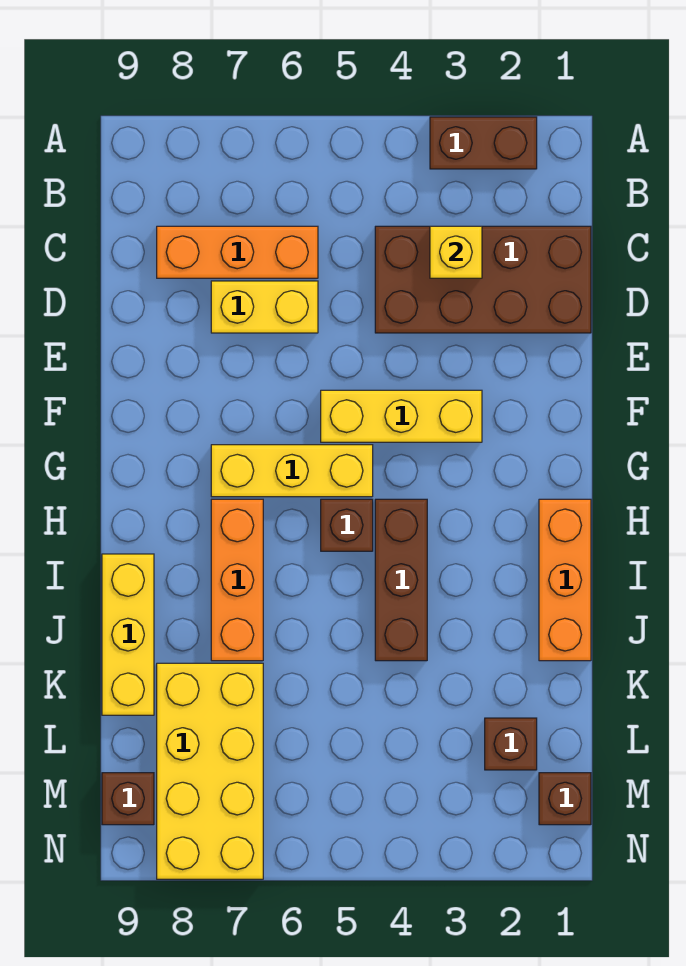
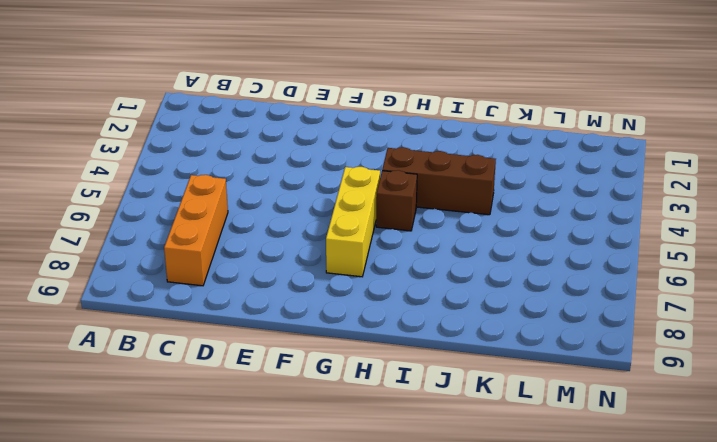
none -> brown brick A2:A3 level 1
none -> brown brick C1:D4 level 1
none -> yellow brick D6:D7 level 1

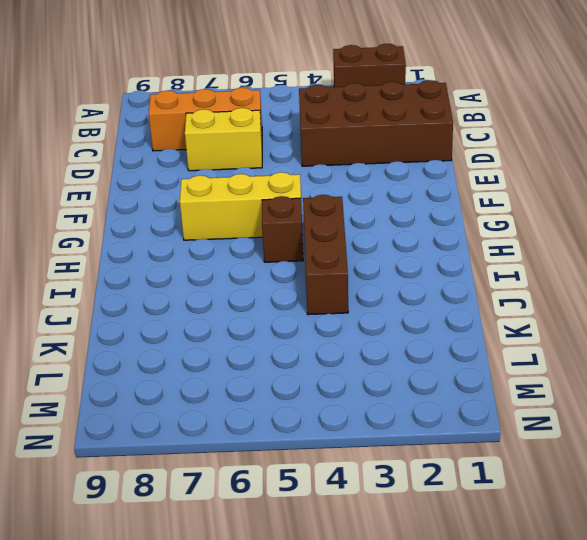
none -> yellow brick F3:F5 level 1
none -> orange brick H1:J1 level 1
none -> orange brick H7:J7 level 1

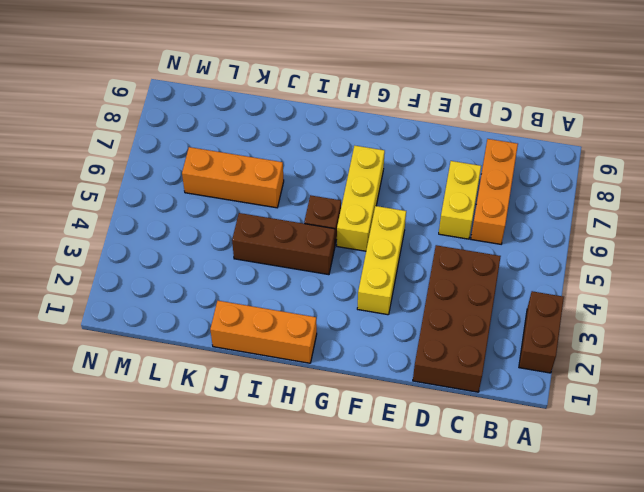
orange brick J6:L6 level 1 -> orange brick H7:J7 level 1
none -> yellow brick I9:K9 level 1
none -> yellow brick K7:N8 level 1
none -> brown brick L2 level 1

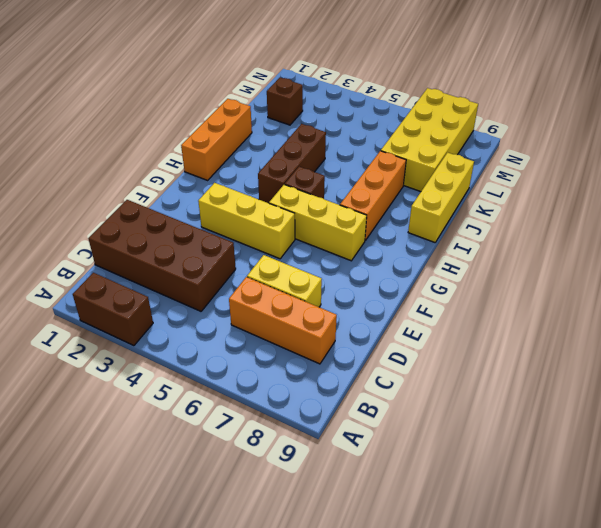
none -> brown brick M1 level 1
none -> brown brick M9 level 1
none -> yellow brick C3 level 2

